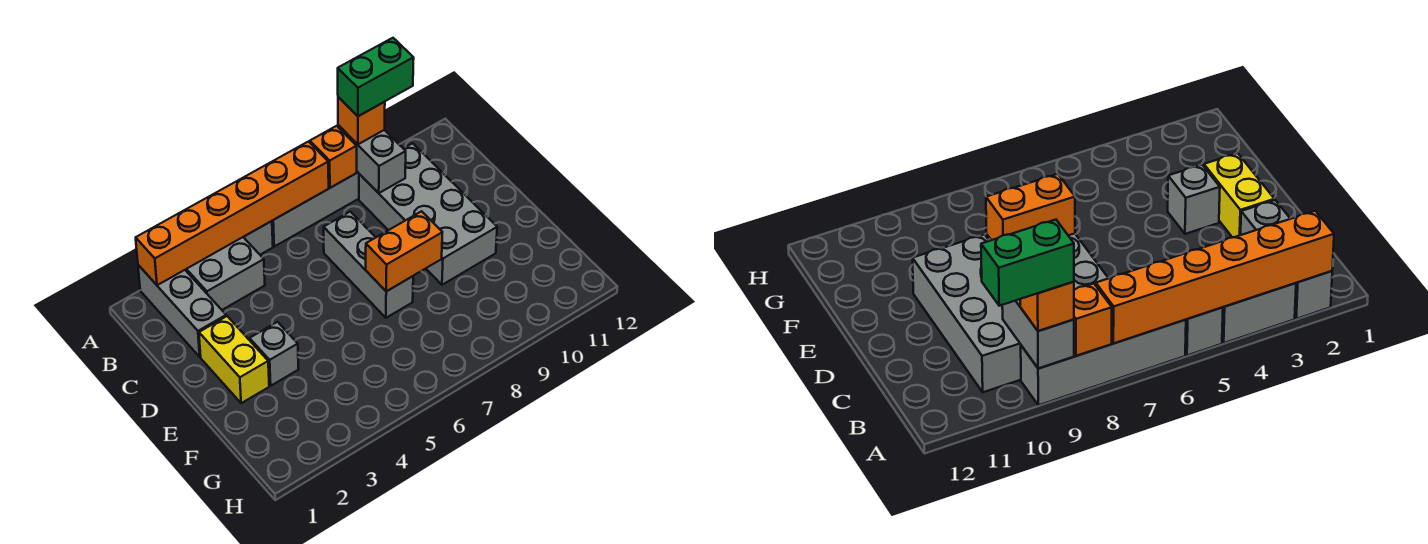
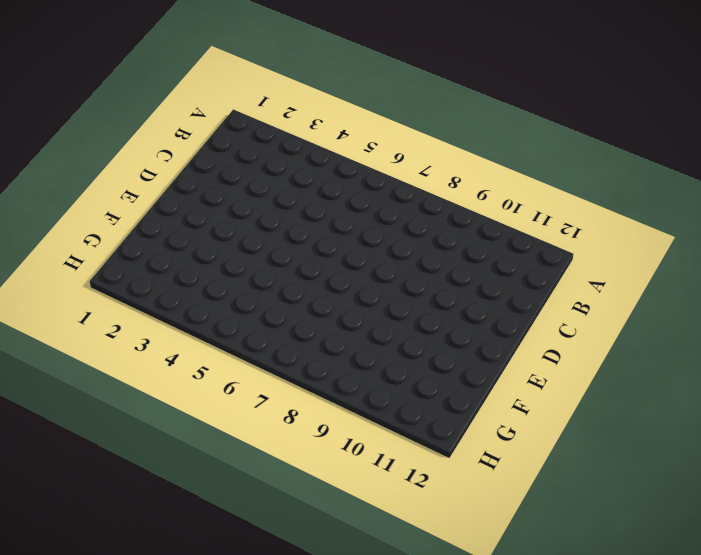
none -> grey brick A2:C2 level 1
none -> grey brick A3:B4 level 1
none -> grey brick A5 level 1

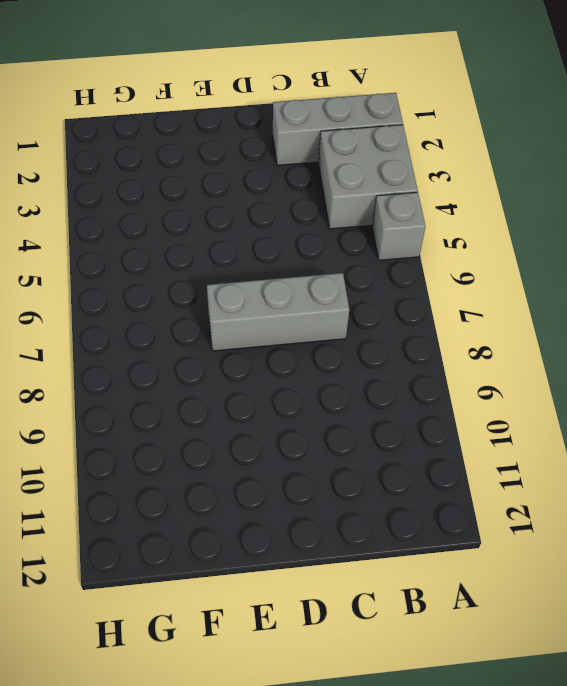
none -> grey brick A6:A9 level 1
none -> grey brick B9:E10 level 1
none -> yellow brick D2:E2 level 1

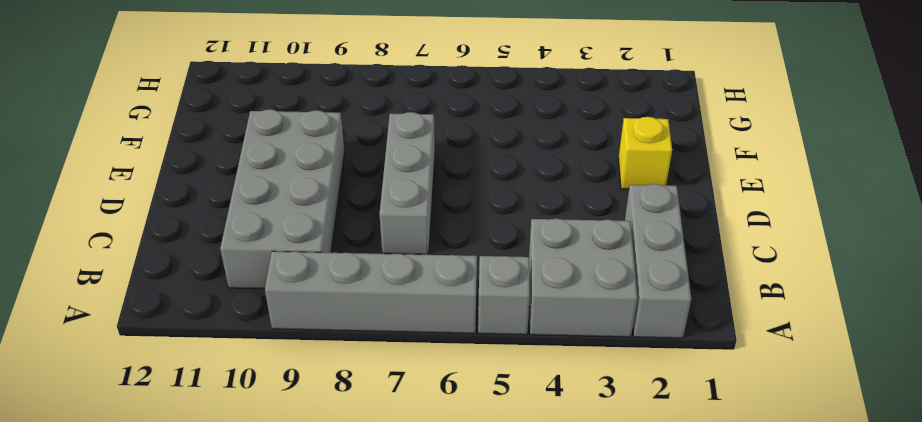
yellow brick E2 level 1 -> yellow brick D2:E2 level 1
none -> grey brick E3 level 1
none -> orange brick A2:A7 level 2
none -> orange brick A8 level 2

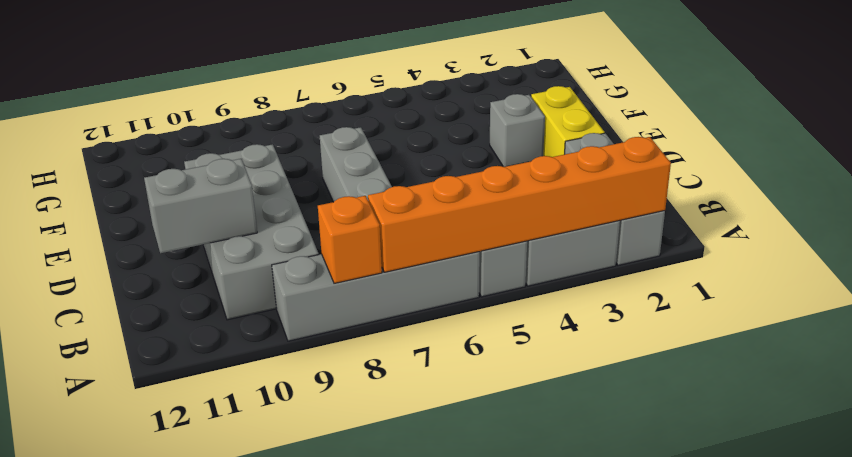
grey brick C10:C11 level 2 -> grey brick A9:B9 level 2
none -> orange brick E7:E8 level 2
none -> orange brick A9 level 3
none -> green brick A9:A10 level 4

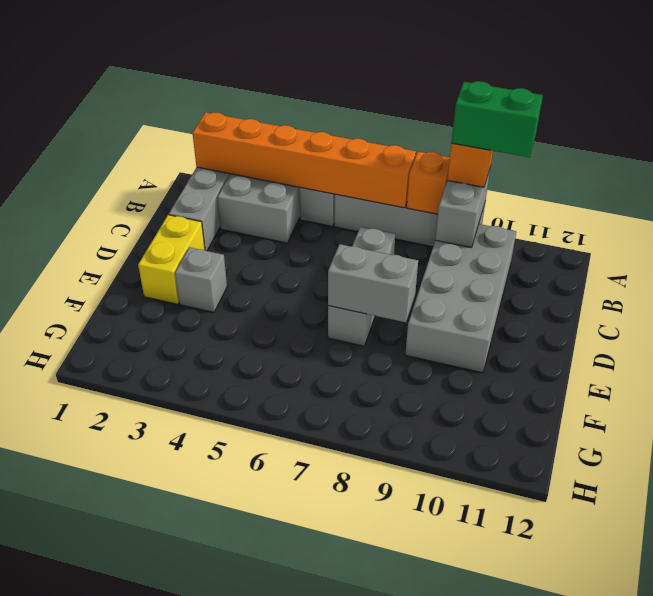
grey brick E7:E8 level 2 -> orange brick E7:E8 level 2

